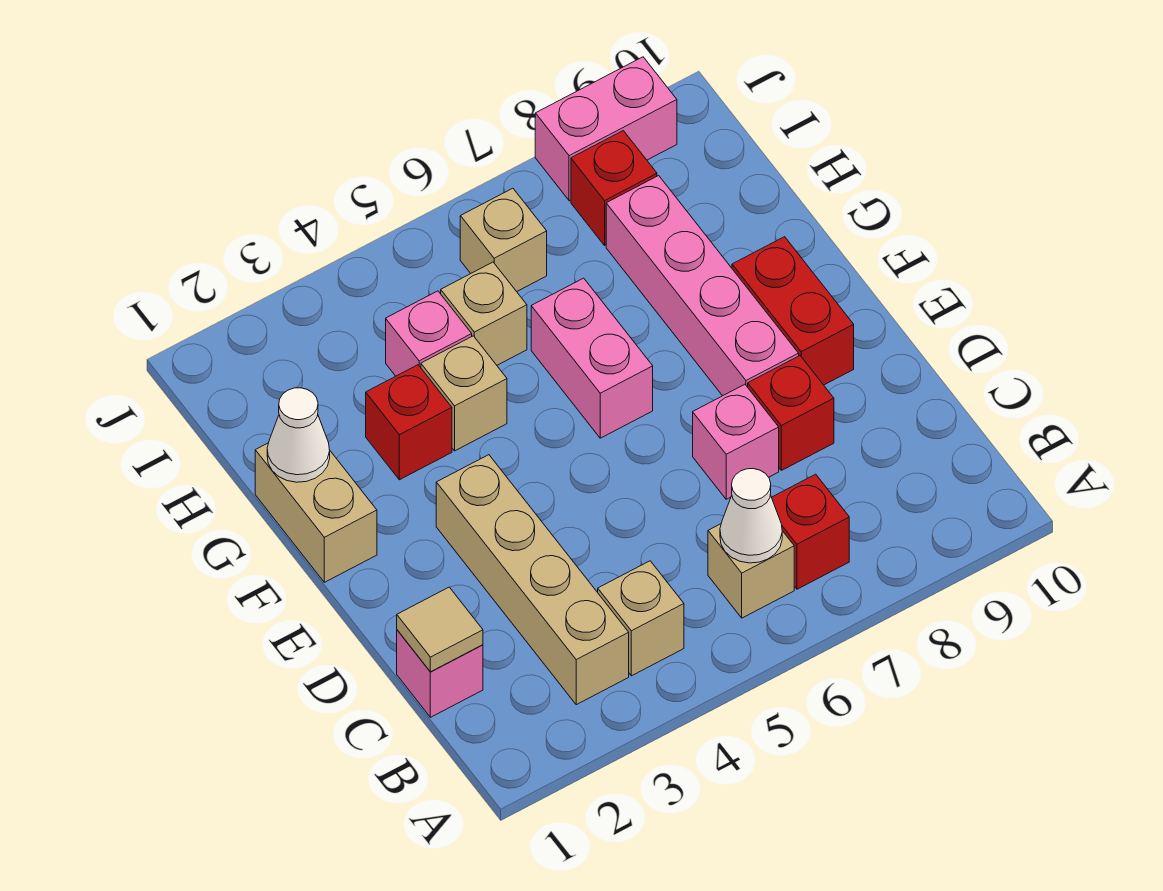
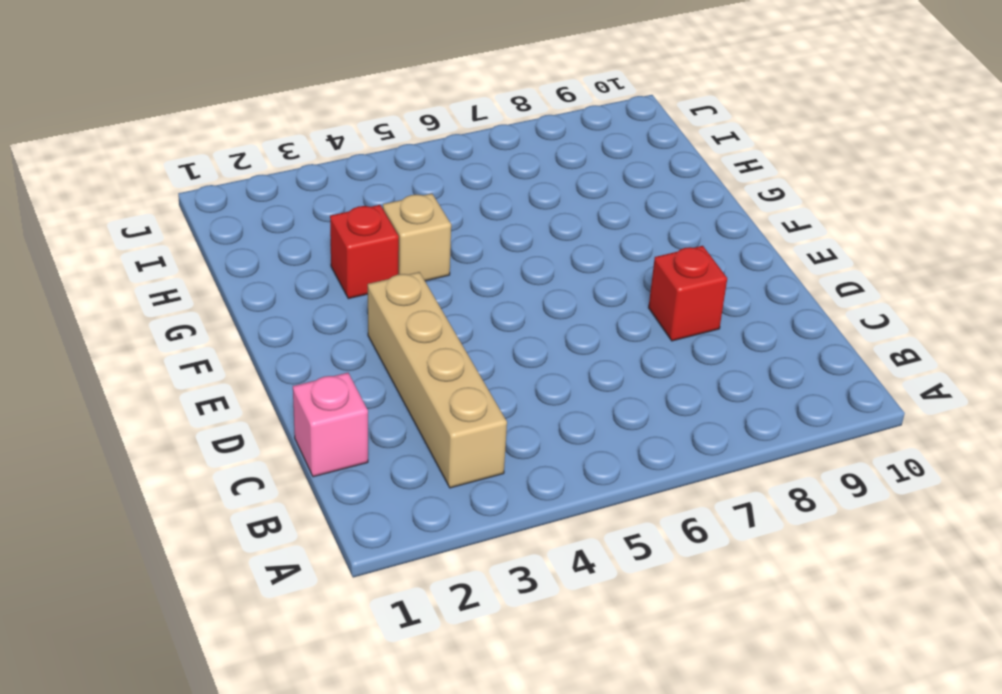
none -> tan brick B4 level 1
none -> tan brick B6 level 1
none -> red brick B7 level 1

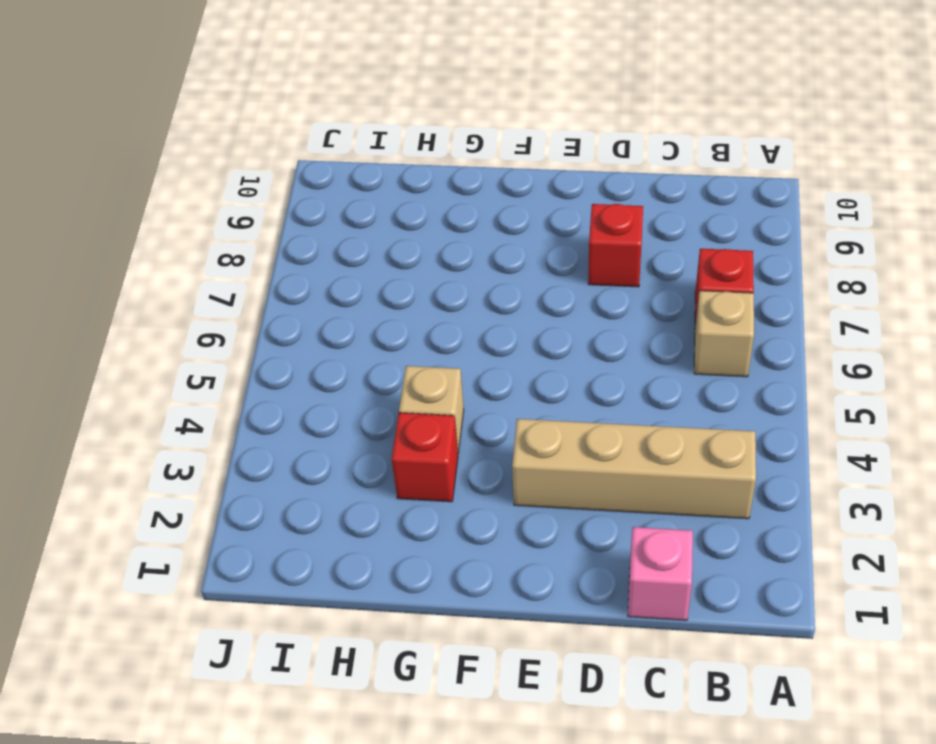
none -> tan brick B4 level 1
none -> pink brick D7 level 1
none -> pink brick E8:H8 level 1

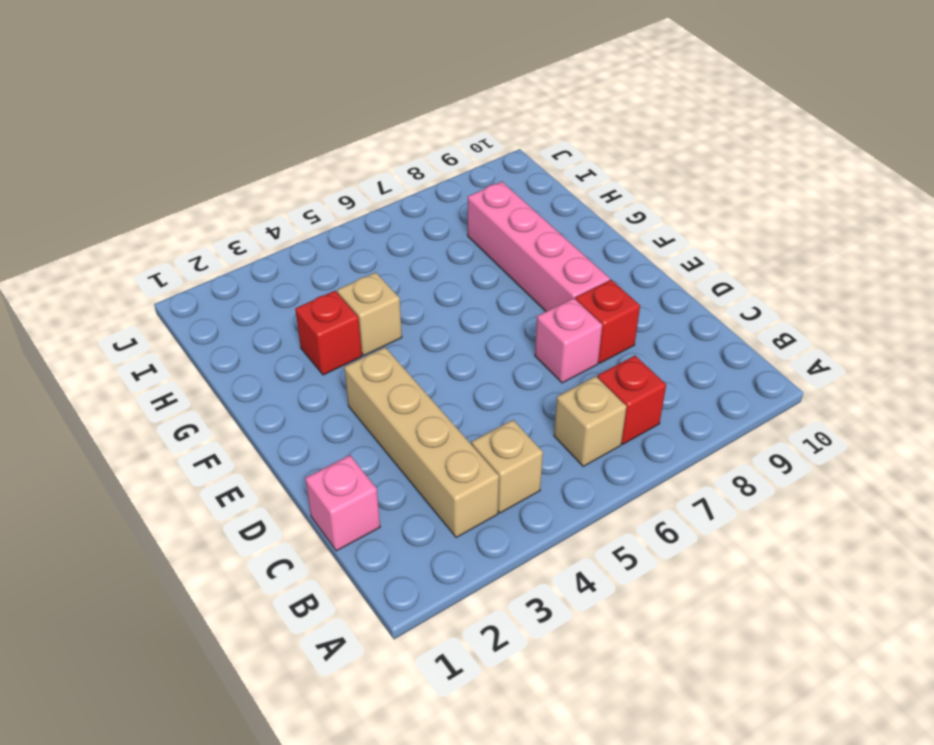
none -> red brick E9:F9 level 1
none -> tan brick F1:G1 level 1
none -> pink brick F6:G6 level 1

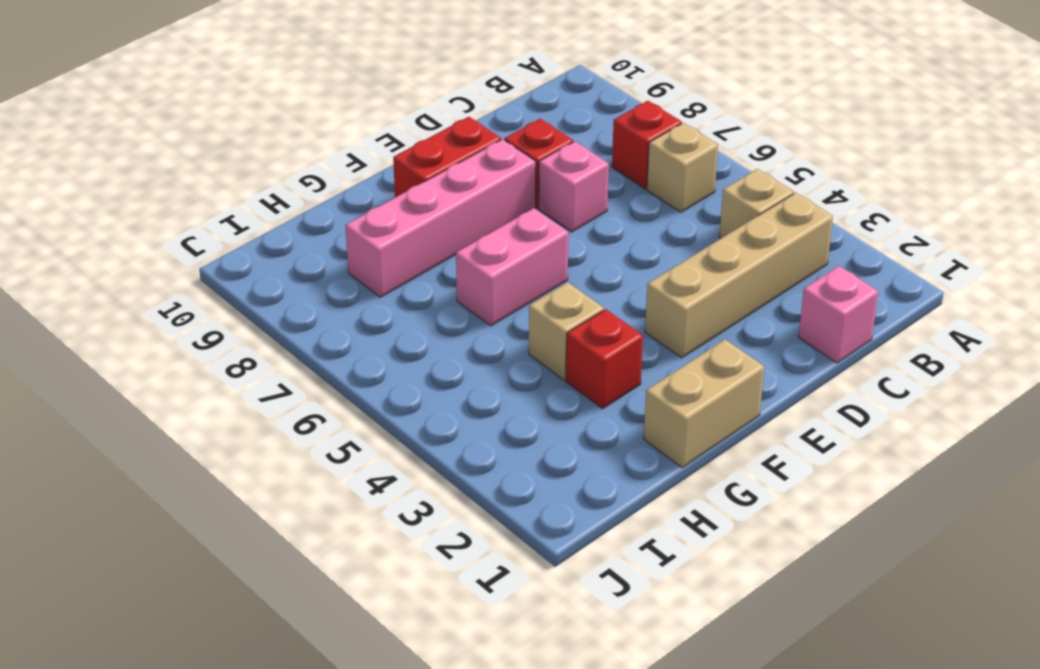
none -> pink brick H4 level 1
none -> tan brick H5 level 1
none -> tan brick I6 level 1

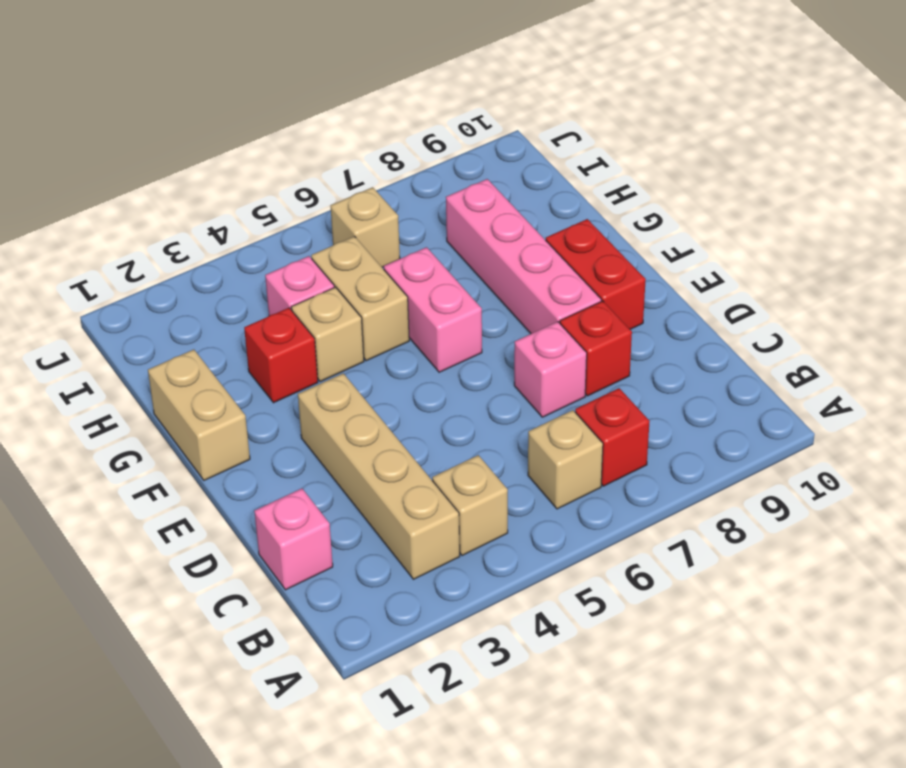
tan brick G5:H5 level 1 -> tan brick H5 level 1
none -> red brick I8 level 1
none -> pink brick J8:J9 level 1
none -> white cone B6 level 2

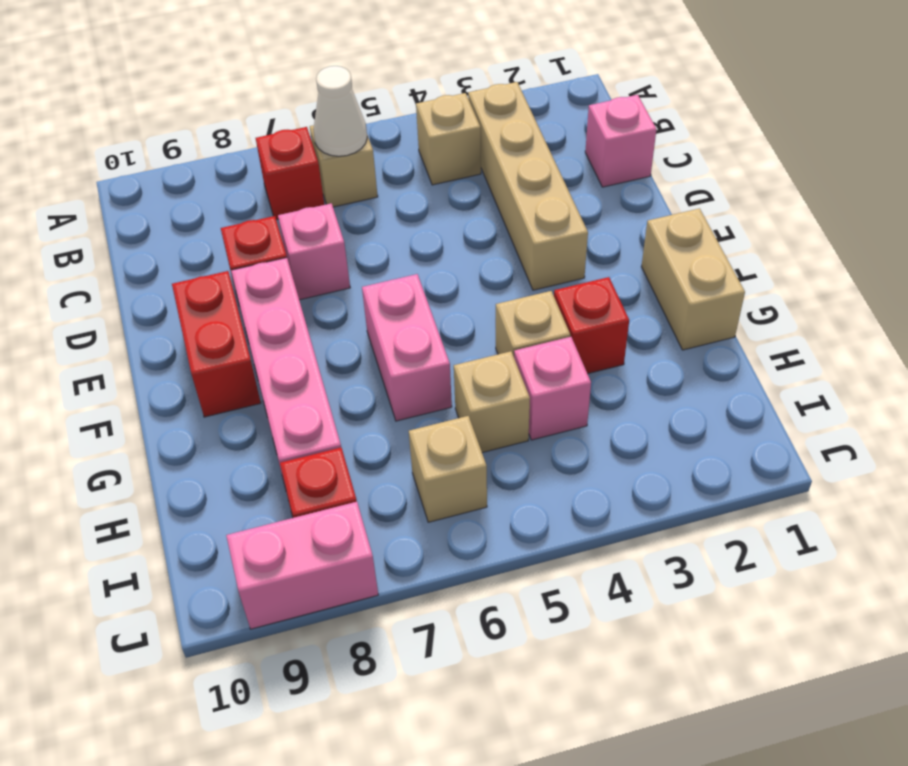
none -> tan tile C1 level 2
none -> white cone G1 level 2

